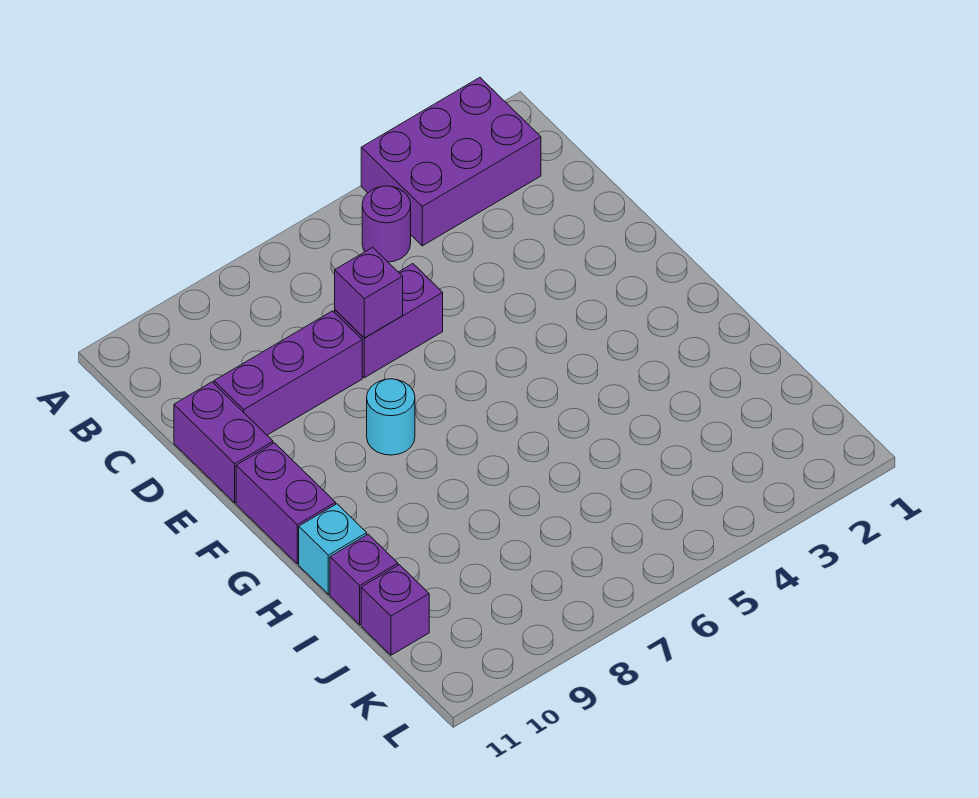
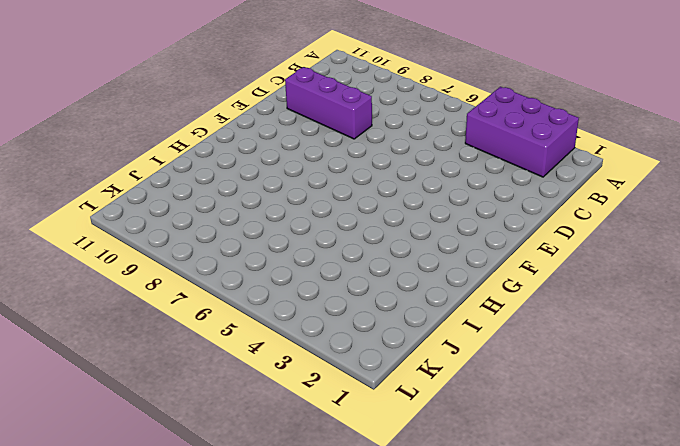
none -> purple round brick B5 level 1
none -> purple brick D6:D7 level 1

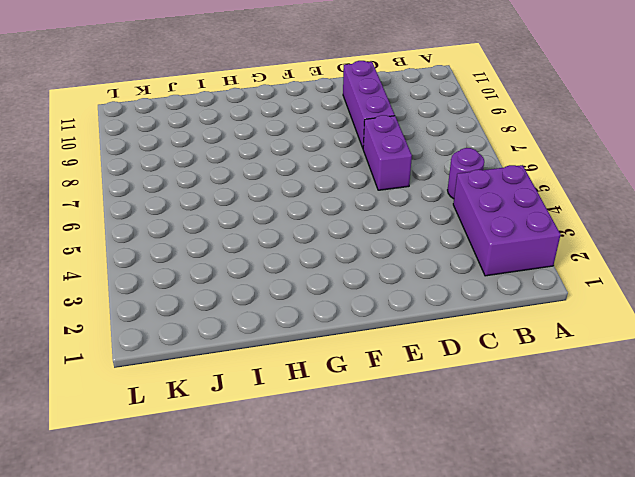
none -> purple brick D11:E11 level 1
none -> cyan round brick F8 level 1

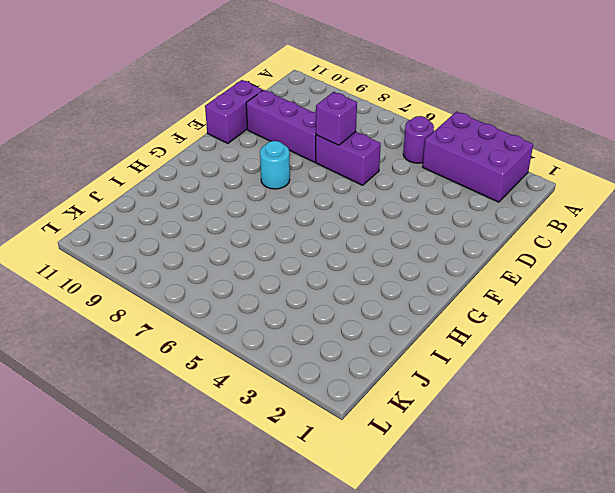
none -> purple brick F11:G11 level 1
none -> cyan brick H11 level 1

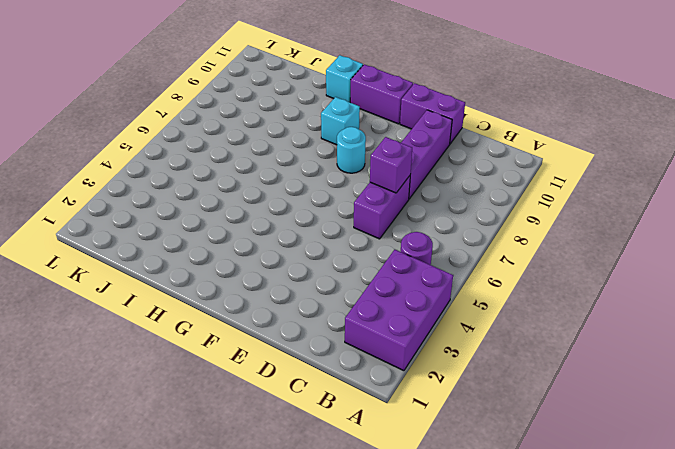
cyan brick G9 level 1 -> none
none -> purple brick I11 level 1
none -> purple brick J11 level 1

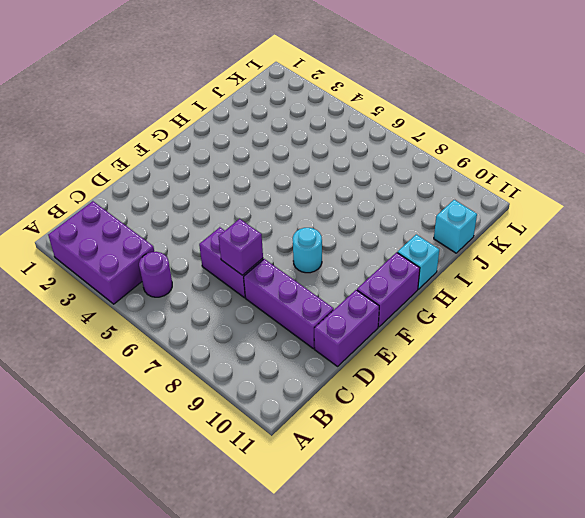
cyan brick J11 level 1 -> purple brick J11 level 1
none -> purple brick I11 level 1

